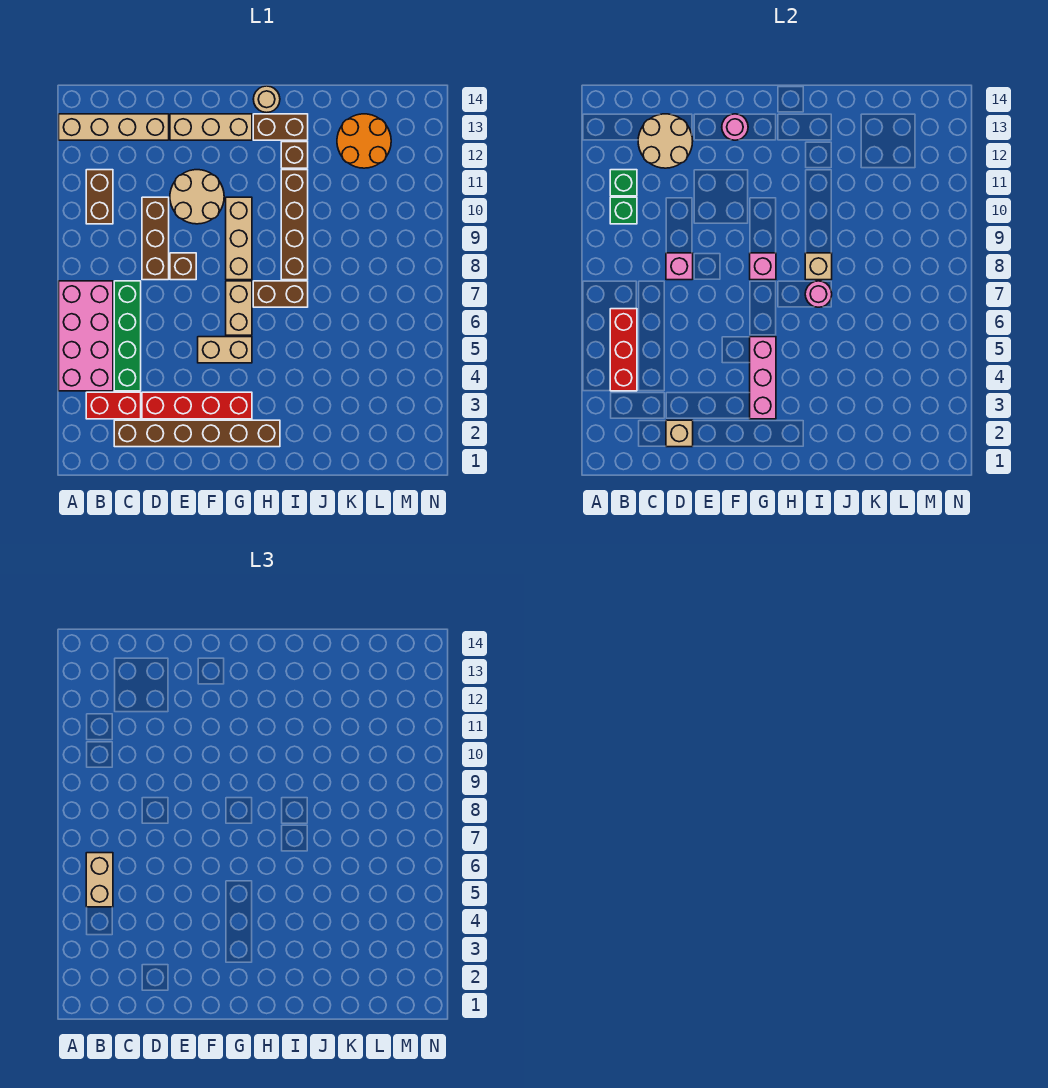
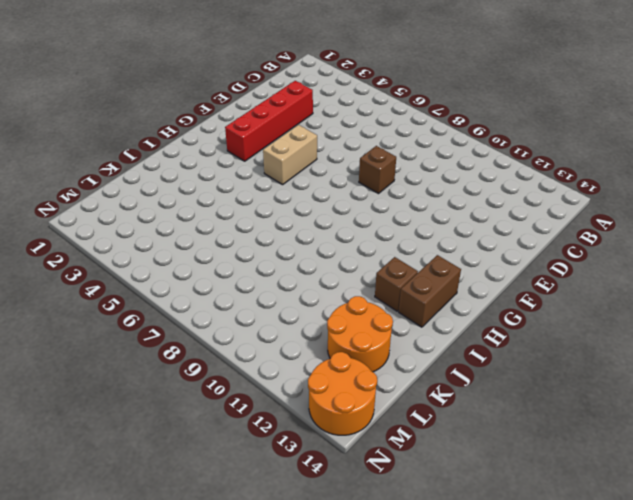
orange round brick M13:N14 level 1 -> none
none -> pink brick A4:B7 level 1
none -> tan brick A13:D13 level 1
none -> red brick B3:C3 level 1
none -> brown brick B10:B11 level 1

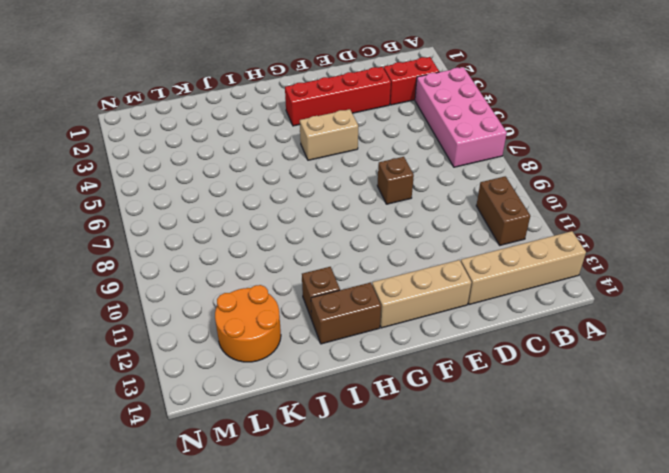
none -> brown brick C2:H2 level 1
none -> green brick C4:C7 level 1
none -> brown brick D8:D10 level 1
none -> tan round brick E10:F11 level 1

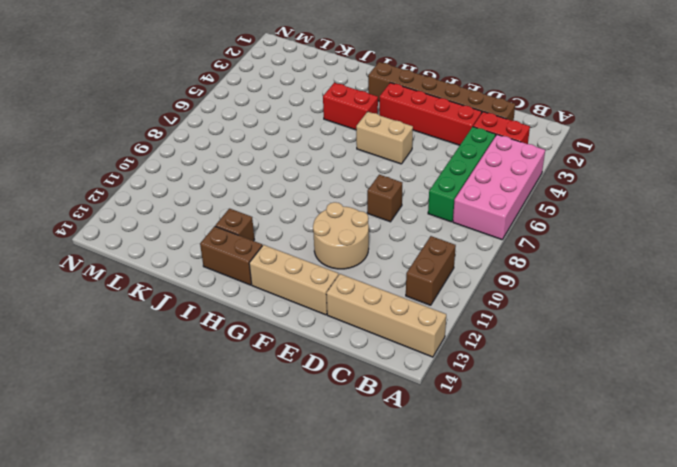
red brick H4:I4 level 1 -> none
none -> brown brick D8:D10 level 1
none -> tan brick G6:G7 level 1
none -> tan brick G8:G10 level 1
none -> brown brick H7:I7 level 1

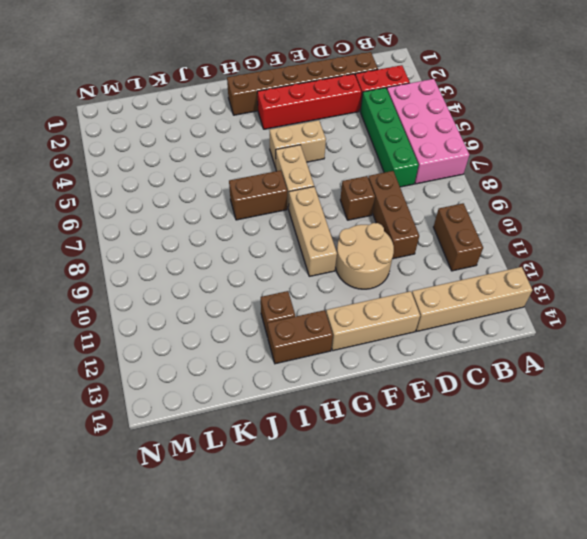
none -> tan round brick H14 level 1
none -> brown brick I8:I11 level 1
none -> orange round brick K12:L13 level 1
none -> red brick B4:B6 level 2

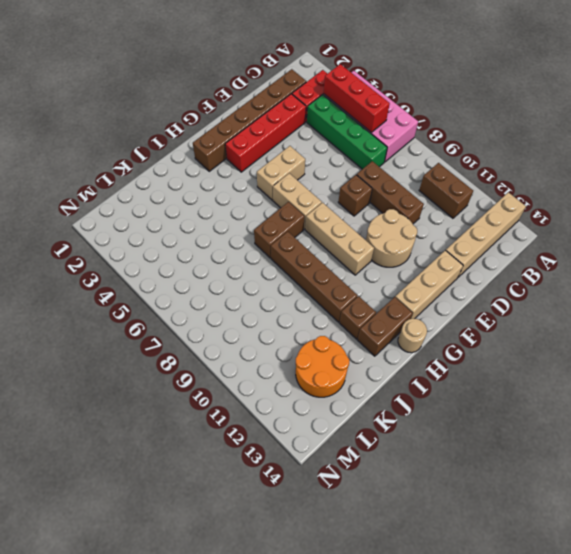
none -> green brick B10 level 2
none -> green brick B11 level 2
none -> tan round brick C12:D13 level 2
none -> tan brick D2 level 2

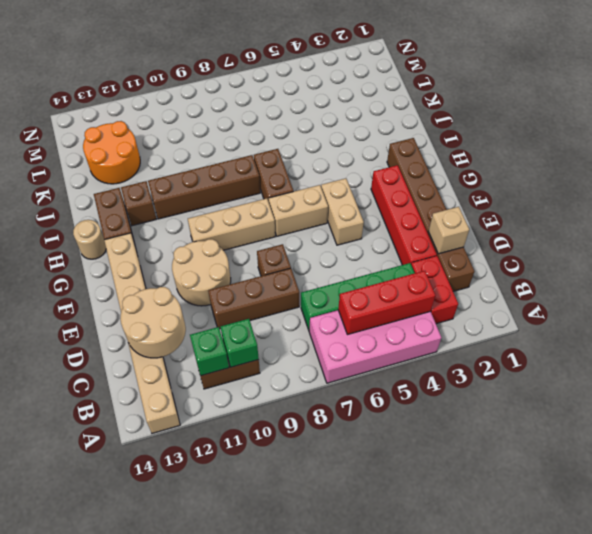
none -> pink brick D8 level 2
none -> pink round brick F13 level 2
none -> pink brick G3:G5 level 2
none -> pink brick G8 level 2

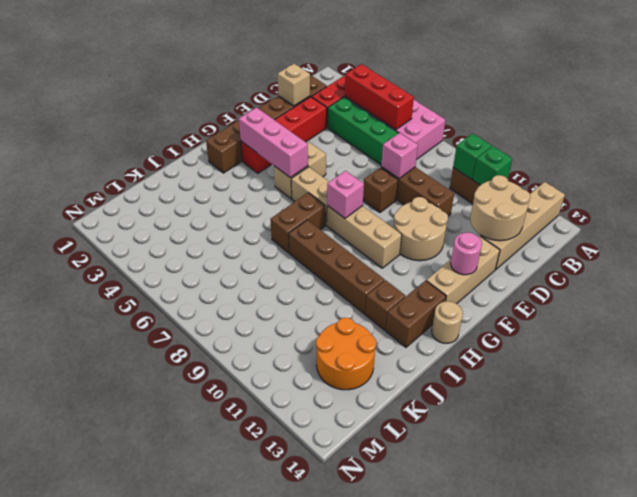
none -> pink round brick I7 level 2
none -> tan brick I8 level 2
none -> tan brick B5:B6 level 3

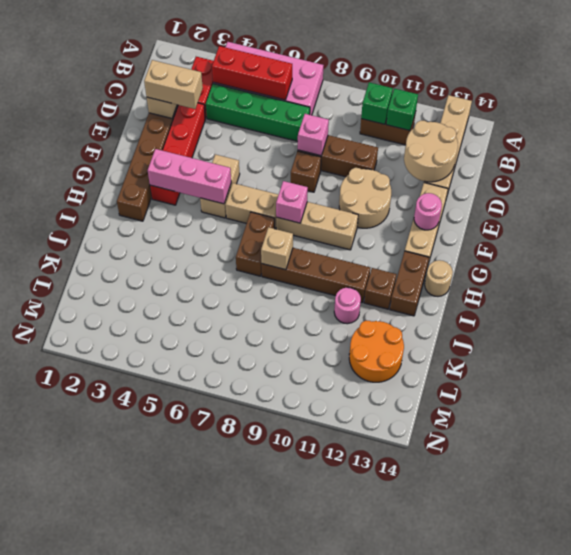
tan brick D2:D3 level 3 -> tan brick B5:B6 level 3
pink round brick J11 level 1 -> pink round brick I7 level 2

